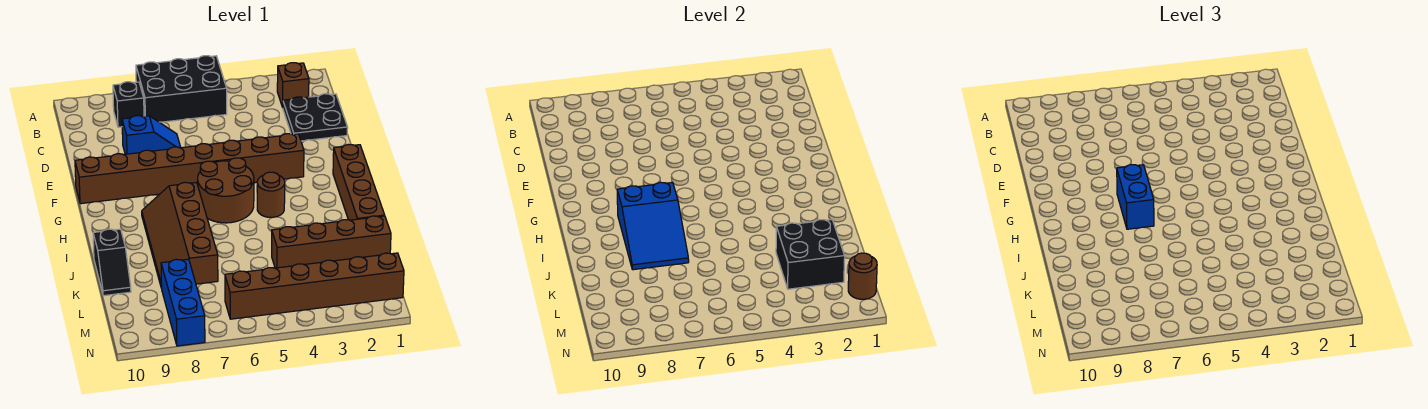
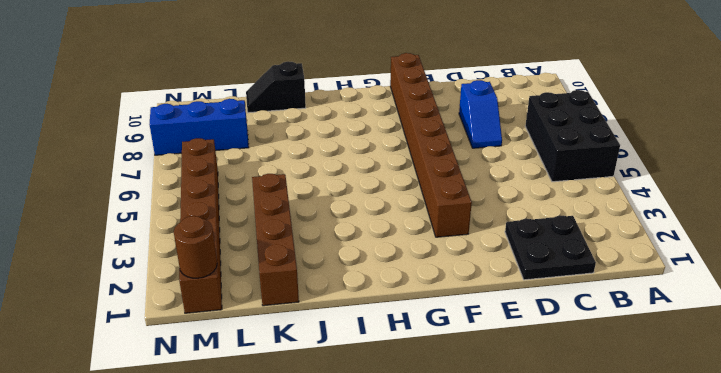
none -> brown brick B2 level 1
none -> black brick B8 level 1
none -> brown brick G1:J1 level 1

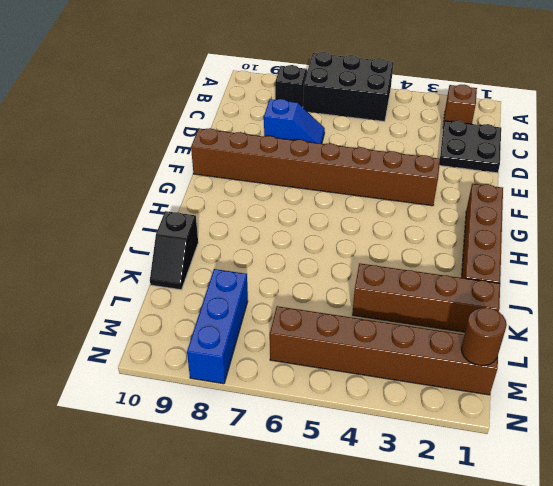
none -> brown round brick G5:H6 level 1
none -> brown round brick H4 level 1
none -> brown slope H7:K8 level 1 top 7

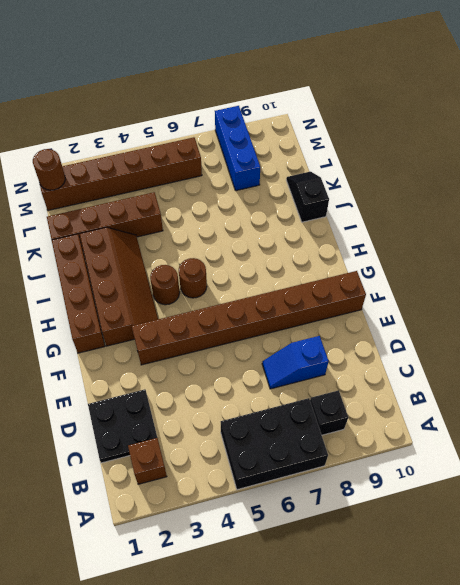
brown slope G2:J3 level 1 top 2 -> brown slope H7:K8 level 1 top 7
brown round brick H5 level 1 -> brown round brick G5:H6 level 1
none -> blue slope H7:J8 level 2 top H
none -> black brick K2:L3 level 2
none -> blue brick G7:H7 level 3

